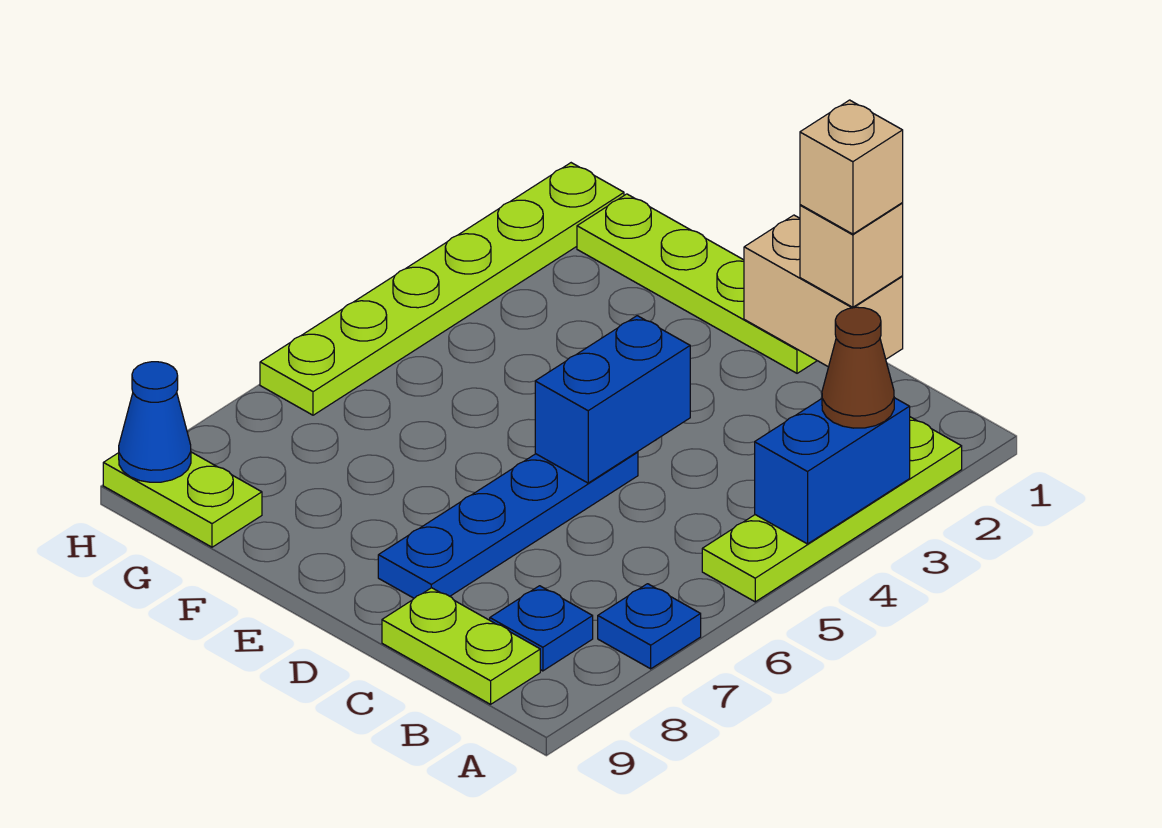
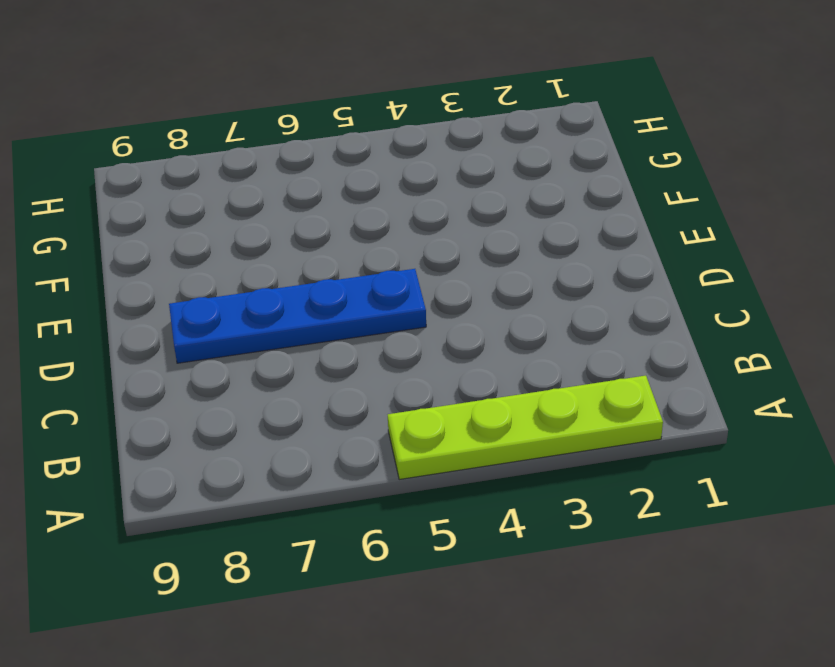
none -> blue plate A7 level 1
none -> blue plate B8 level 1
none -> lime plate B9:C9 level 1

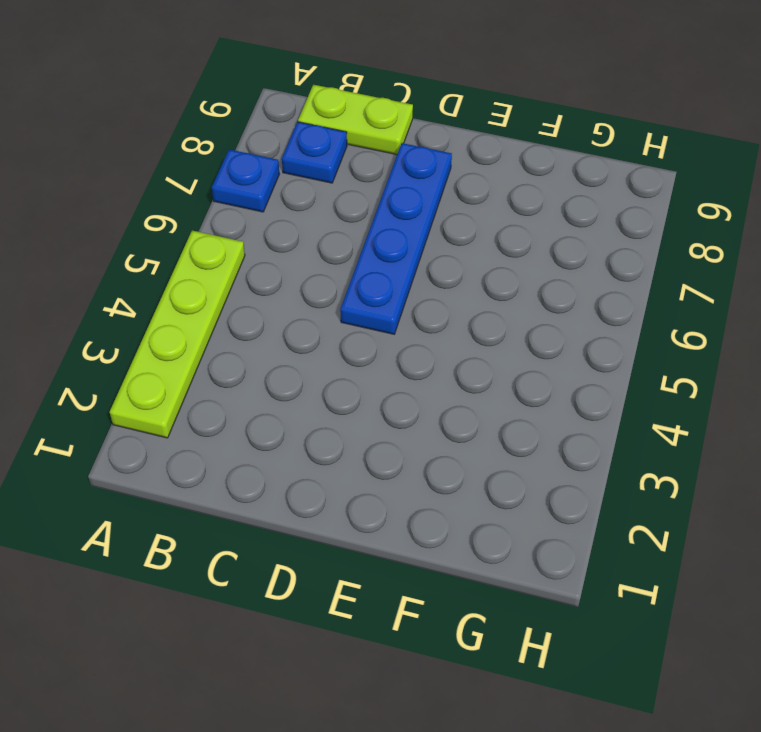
none -> lime plate D1:G1 level 1
none -> lime plate G9:H9 level 1
none -> lime plate H1:H6 level 1

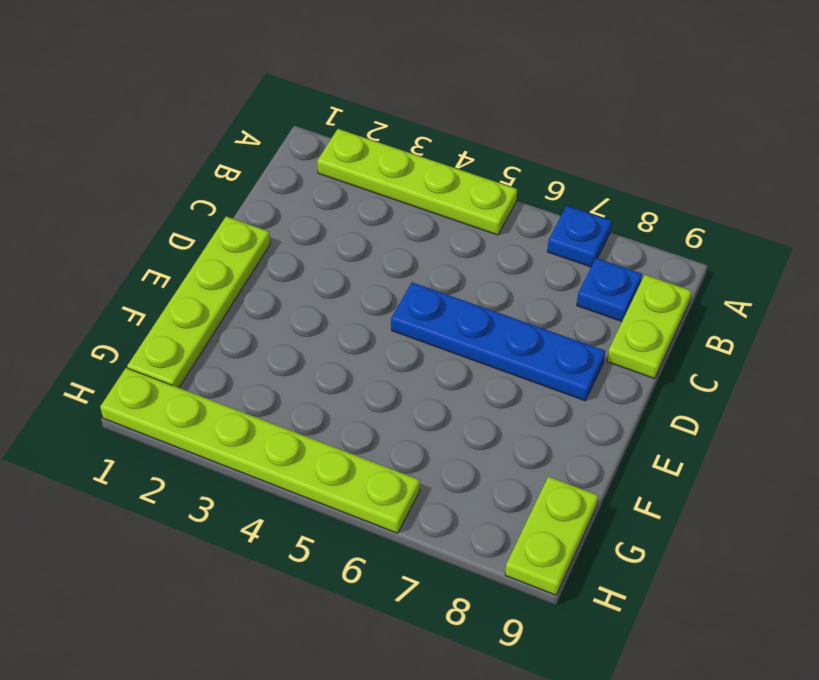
none -> blue brick A3:A4 level 2
none -> tan brick C1:D1 level 2
none -> blue brick D4:D5 level 2

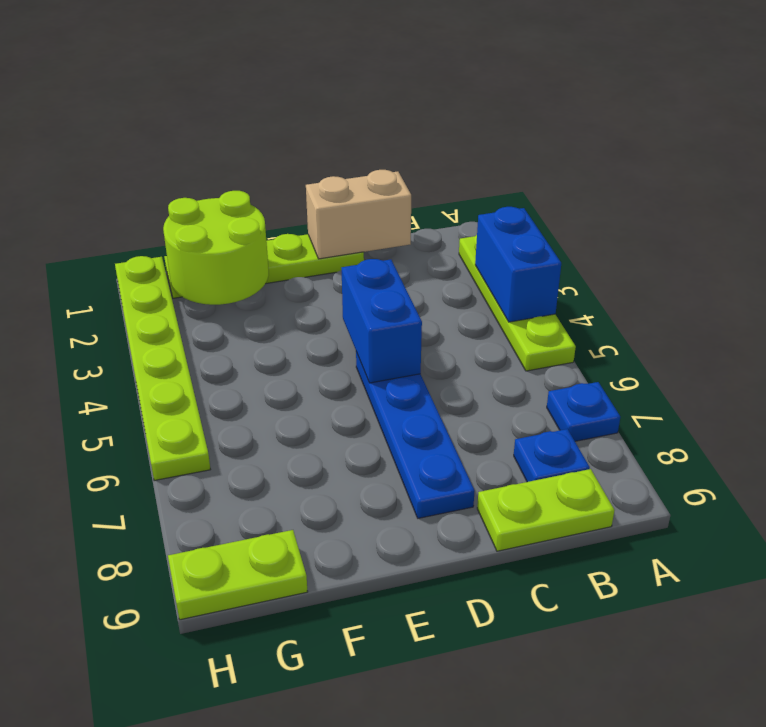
lime round brick F1:G2 level 2 -> none
none -> blue cone H9 level 2
none -> brown cone A3 level 3
none -> tan brick C1 level 3

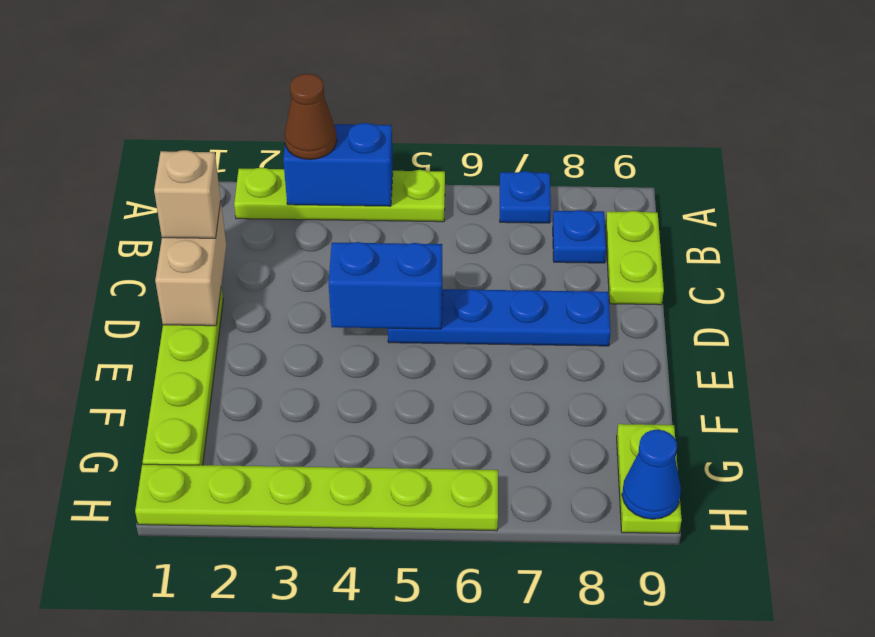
none -> tan brick C1 level 4

